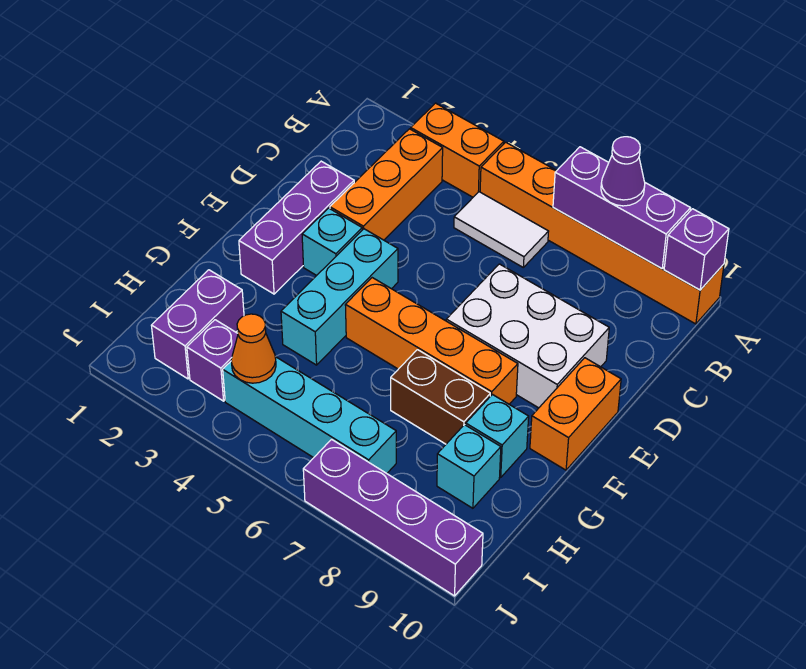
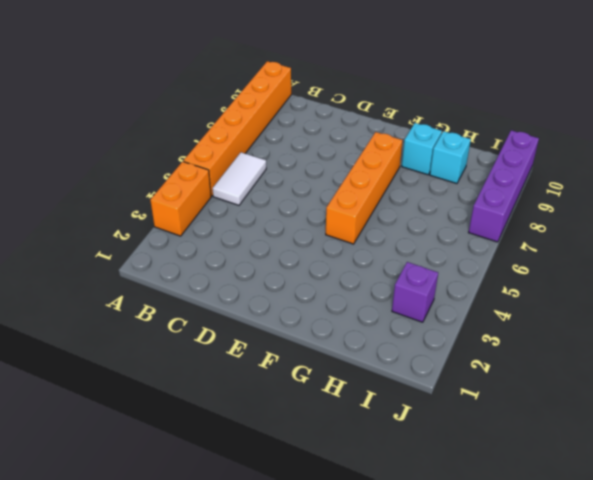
none -> orange brick B3:D3 level 1
none -> purple brick D2:F2 level 1
none -> white brick D7:E9 level 1

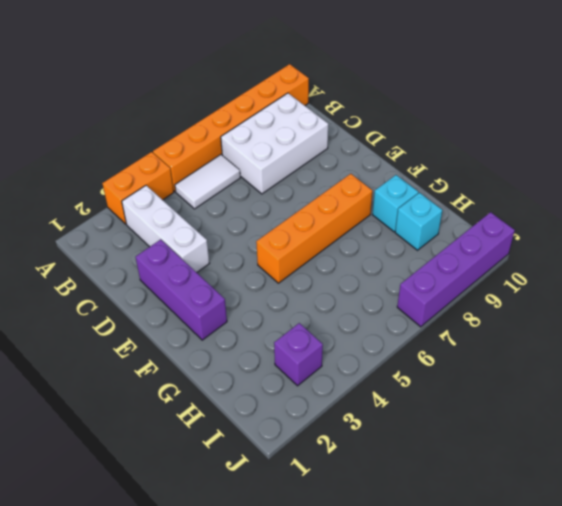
white brick B3:D3 level 1 -> orange brick B3:D3 level 1
white brick B7:C9 level 1 -> white brick D7:E9 level 1
none -> cyan brick E3 level 1
none -> cyan brick E4:G4 level 1
none -> orange brick E10:F10 level 1

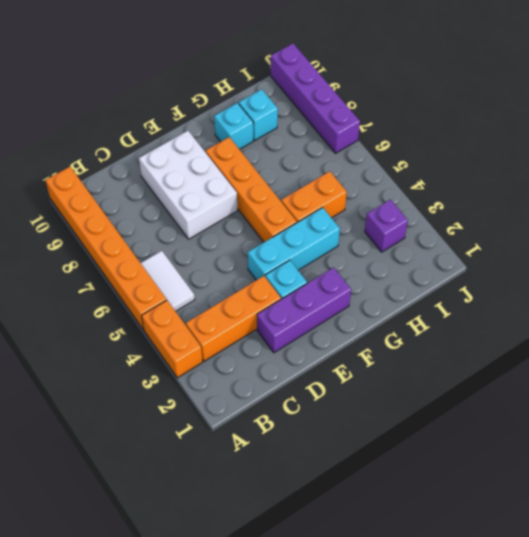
orange brick G5:H5 level 1 -> orange brick E10:F10 level 1
none -> brown brick G7:G8 level 1
none -> purple brick H2:I2 level 1
none -> cyan brick I4:I7 level 1

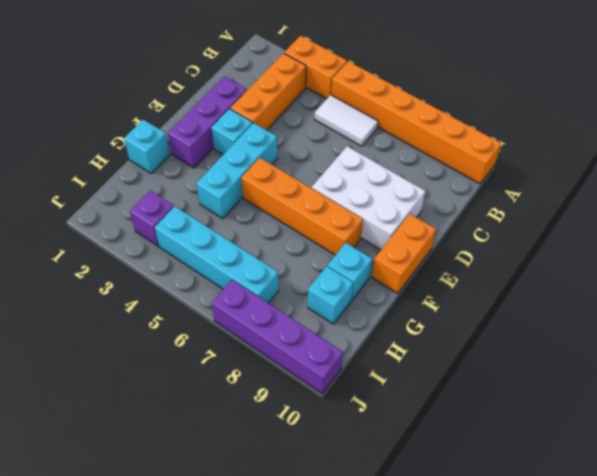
cyan brick G1 level 1 -> none
none -> brown brick G7:G8 level 1
none -> purple brick H2:I2 level 1
none -> purple brick A7:A9 level 2

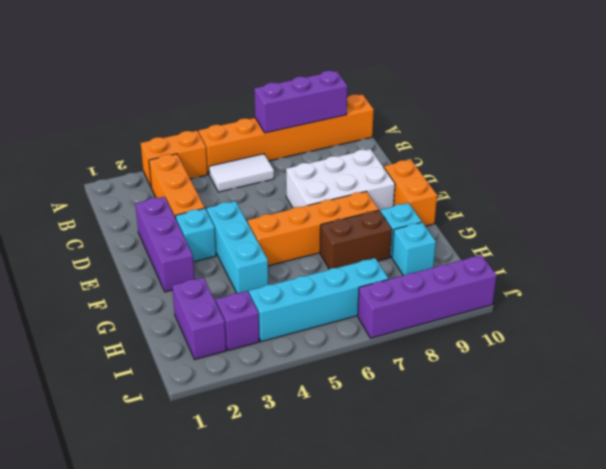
none -> purple brick A10 level 2
none -> orange cone I4 level 2
none -> purple cone A8 level 3

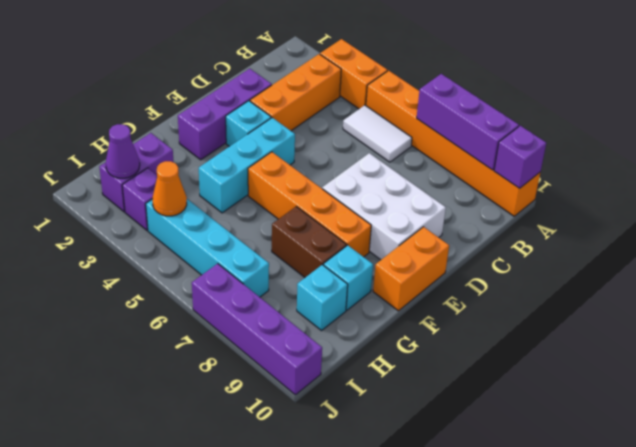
purple cone I2 level 2 -> purple cone A8 level 3

